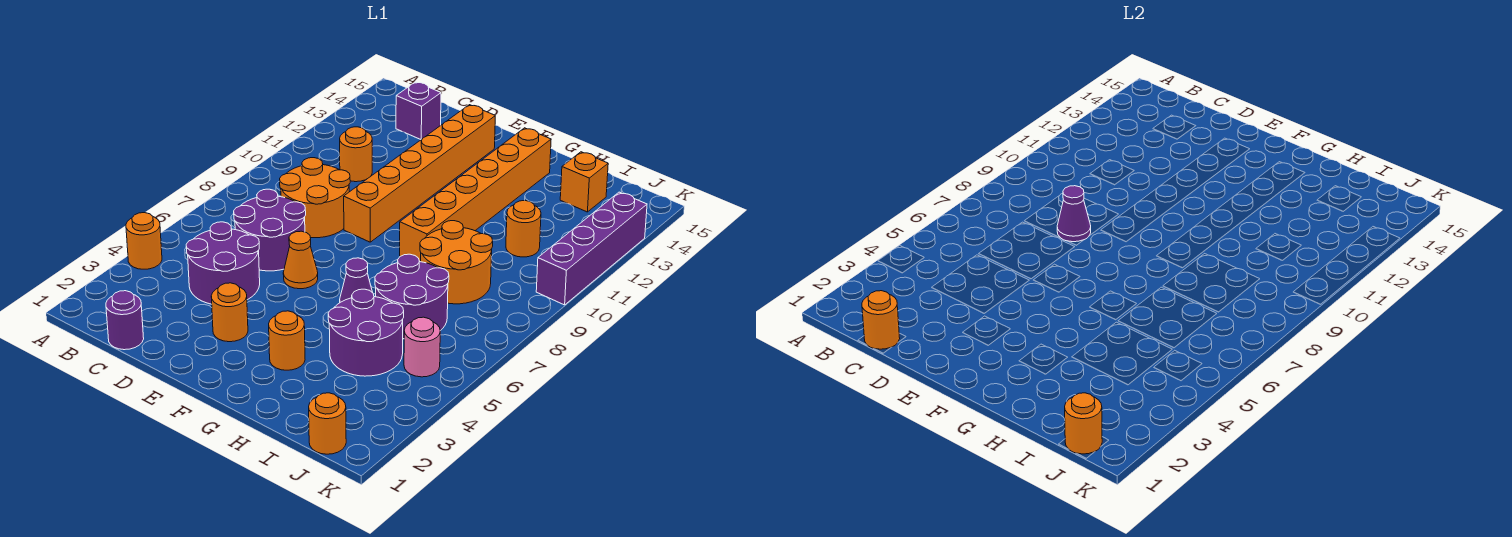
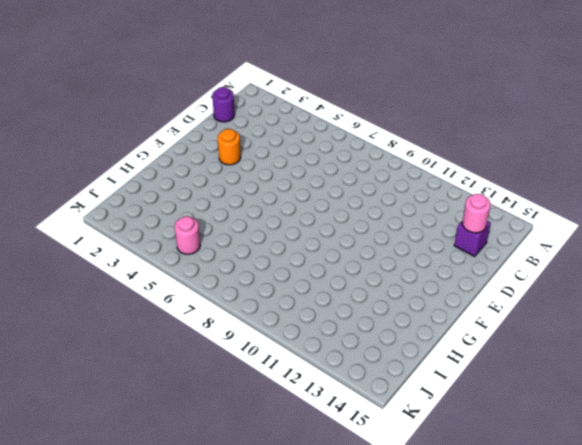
pink round brick C14 level 2 -> none
none -> orange round brick A4 level 1
none -> purple round brick C4:D5 level 1
none -> purple round brick C6:D7 level 1

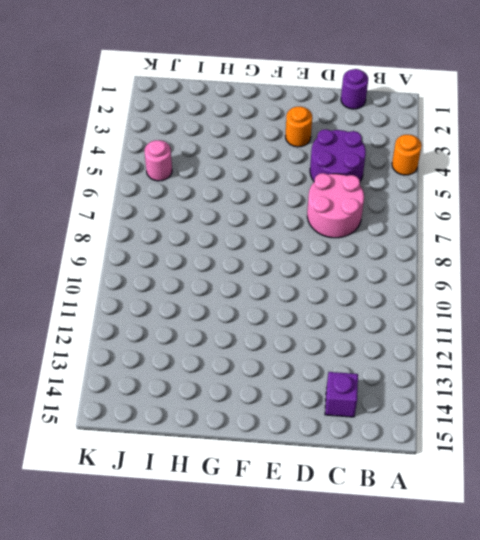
pink round brick C6:D7 level 1 -> purple round brick C6:D7 level 1
none -> orange round brick C8:D9 level 1
none -> orange round brick C11 level 1
none -> orange cone E6 level 1

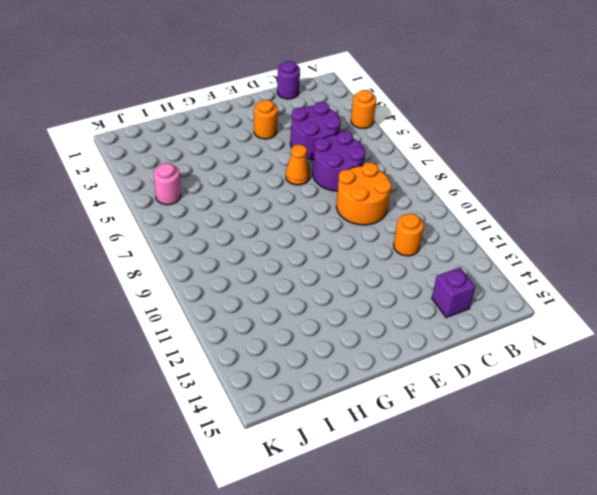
none -> orange brick E9:E14 level 1
none -> orange round brick G3 level 1
none -> purple cone G6 level 1

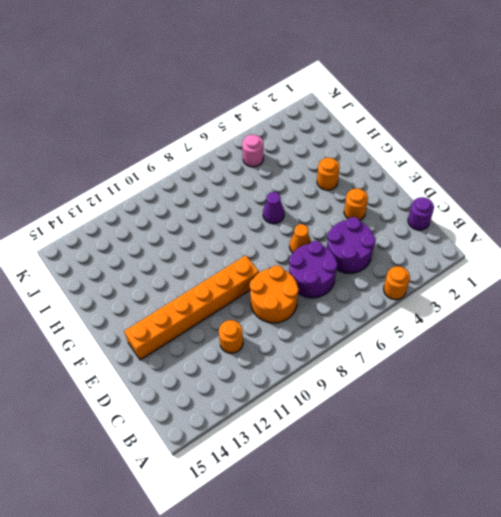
none -> purple brick C14 level 1
none -> orange brick G9:G14 level 1
none -> purple round brick H4:I5 level 1

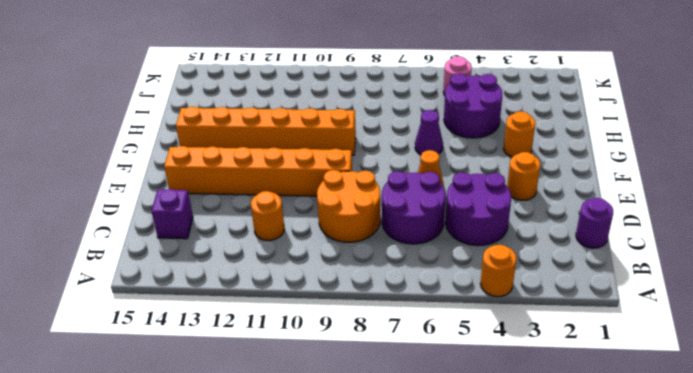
none -> purple round brick H6:I7 level 1
none -> orange round brick H8:I9 level 1
none -> orange round brick I11 level 1

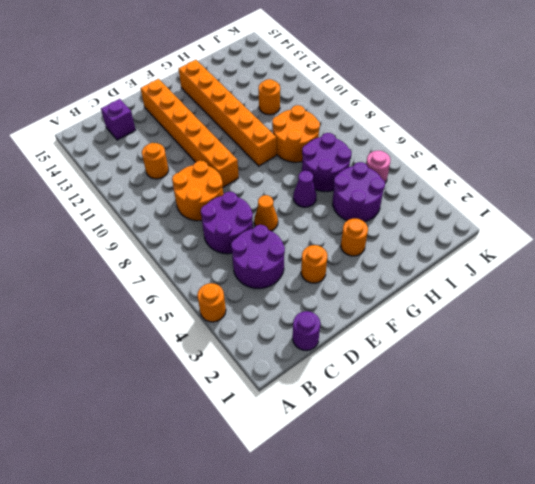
none -> orange brick I14 level 1
none -> orange round brick J1 level 1
none -> purple brick K10:K13 level 1

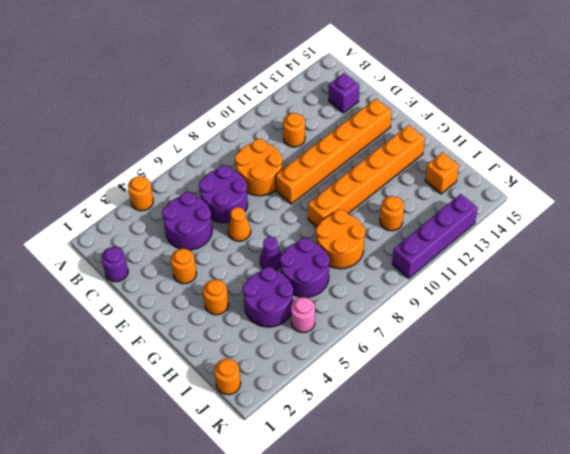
none -> orange round brick C1 level 2
none -> purple cone D8 level 2
none -> orange round brick J1 level 2

